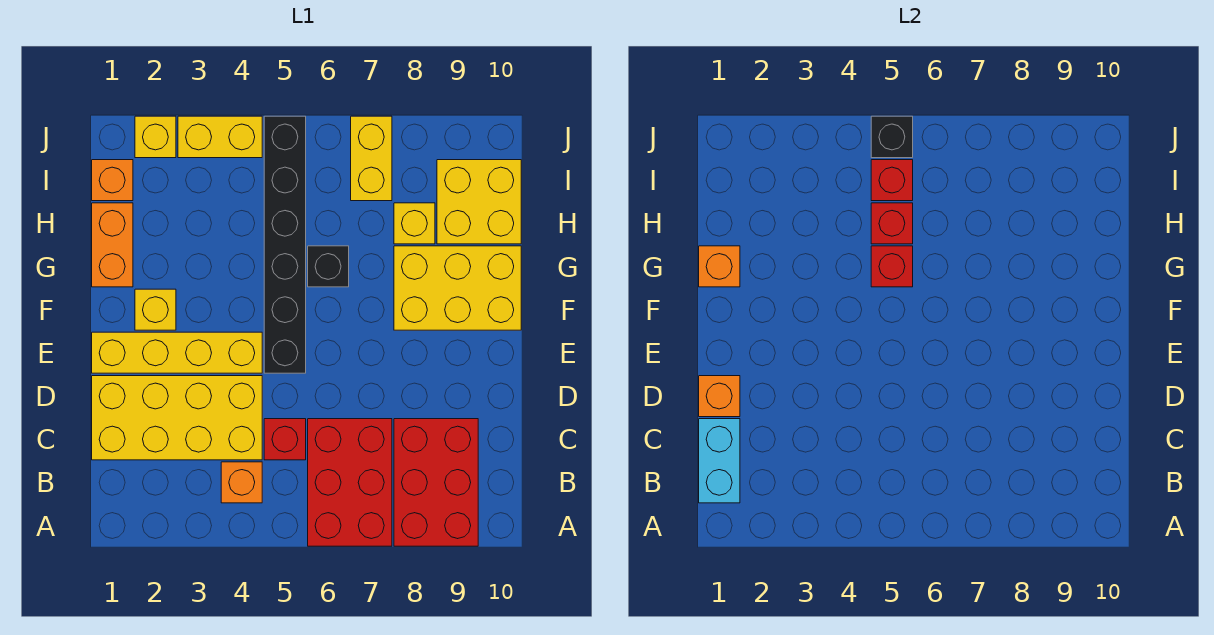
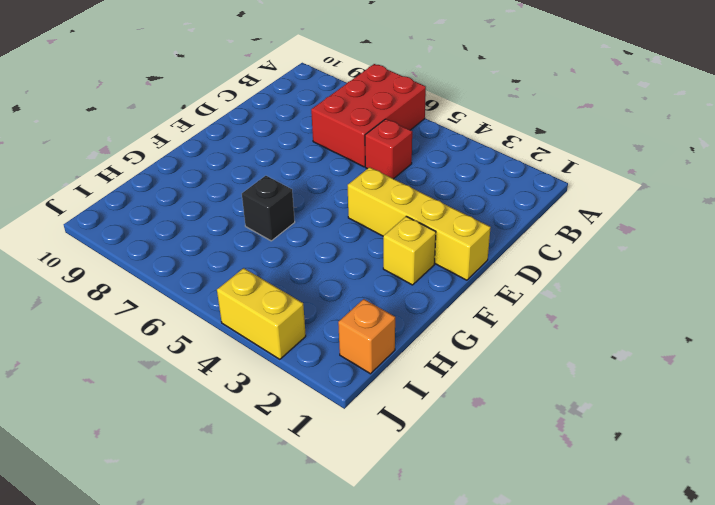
none -> red brick A8:C9 level 1
none -> orange brick B4 level 1
none -> yellow brick C1:D4 level 1

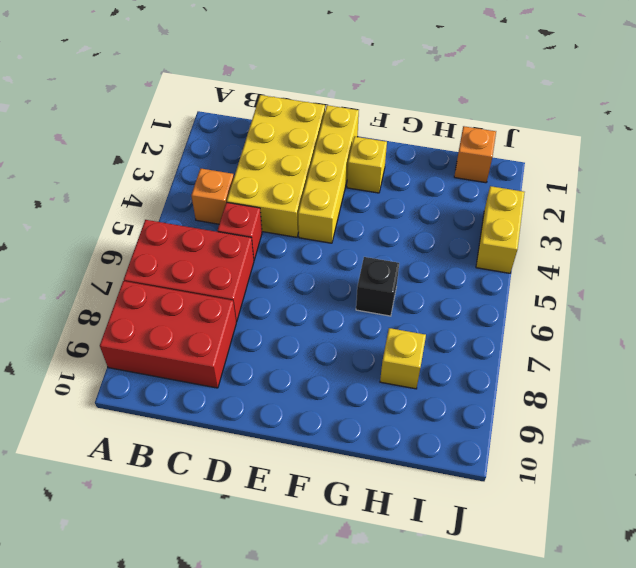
none -> black brick E5:J5 level 1
none -> yellow brick F8:G10 level 1
none -> orange brick G1:H1 level 1

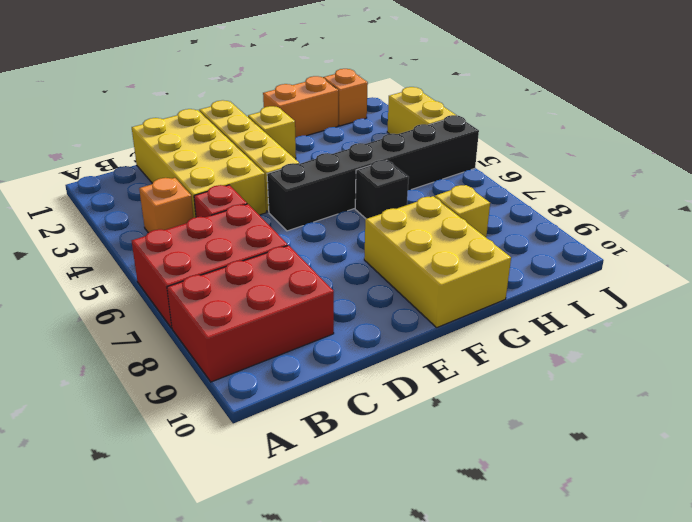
none -> yellow brick H9:I10 level 1
none -> yellow brick I7:J7 level 1
none -> yellow brick J2 level 1

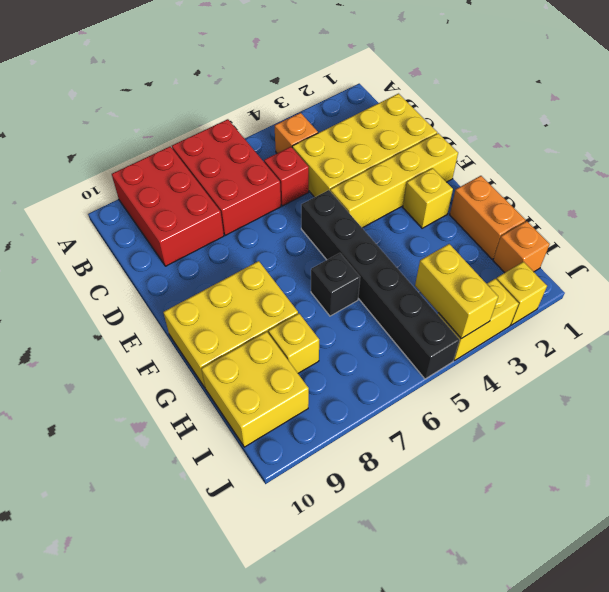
yellow brick I4:J4 level 2 -> yellow brick I7:J7 level 1
none -> cyan brick B1:C1 level 2
none -> orange brick D1 level 2
none -> orange brick G1 level 2

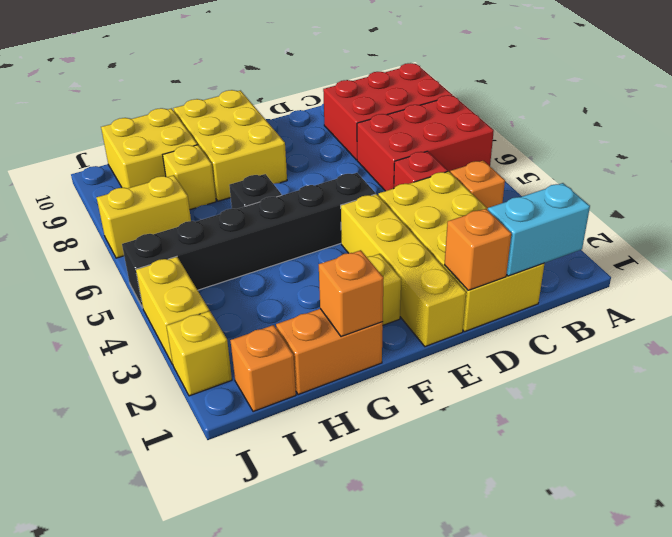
none -> red brick G5 level 2
none -> red brick H5 level 2
none -> red brick I5 level 2

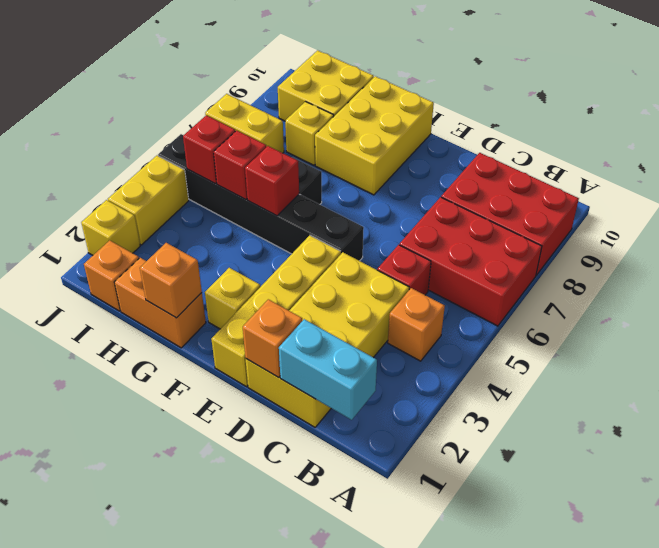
none -> black brick J5 level 2

